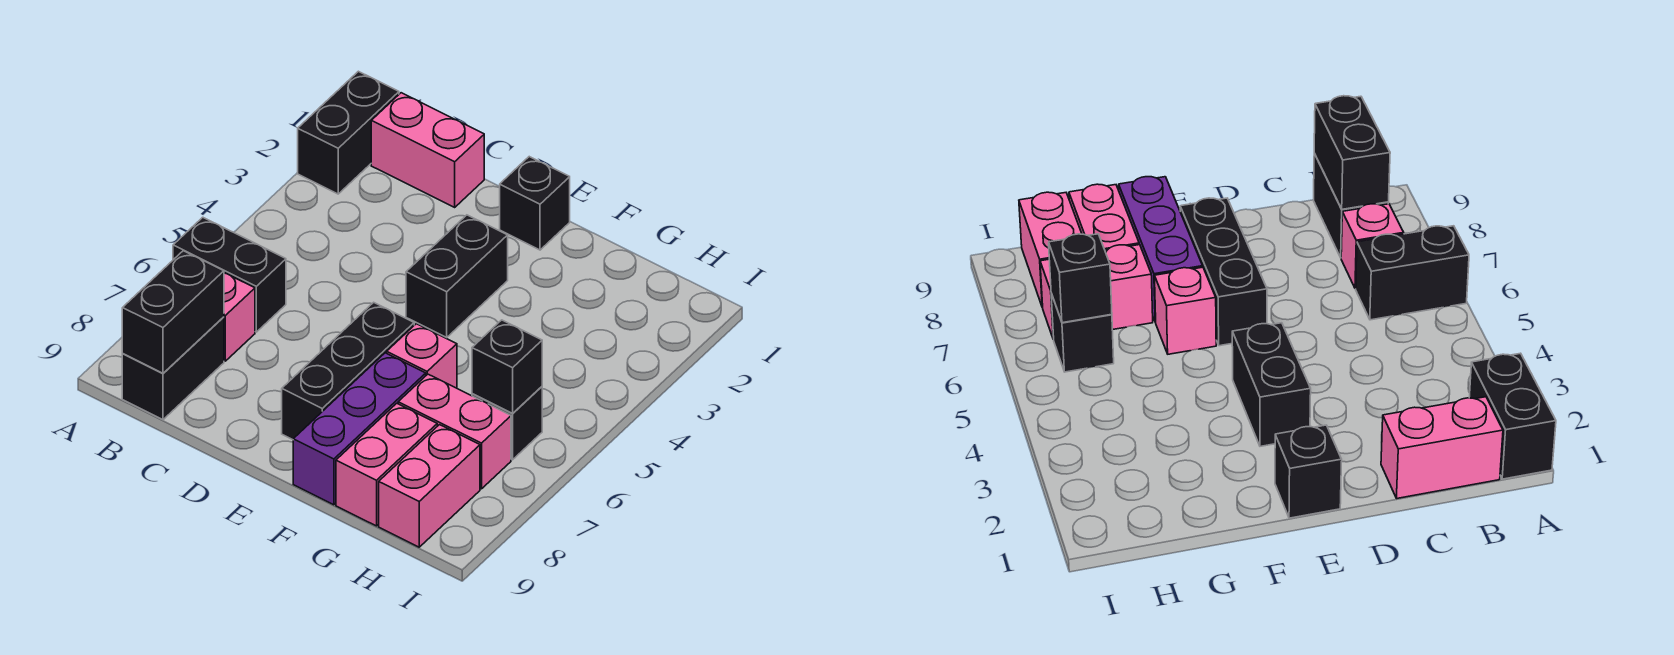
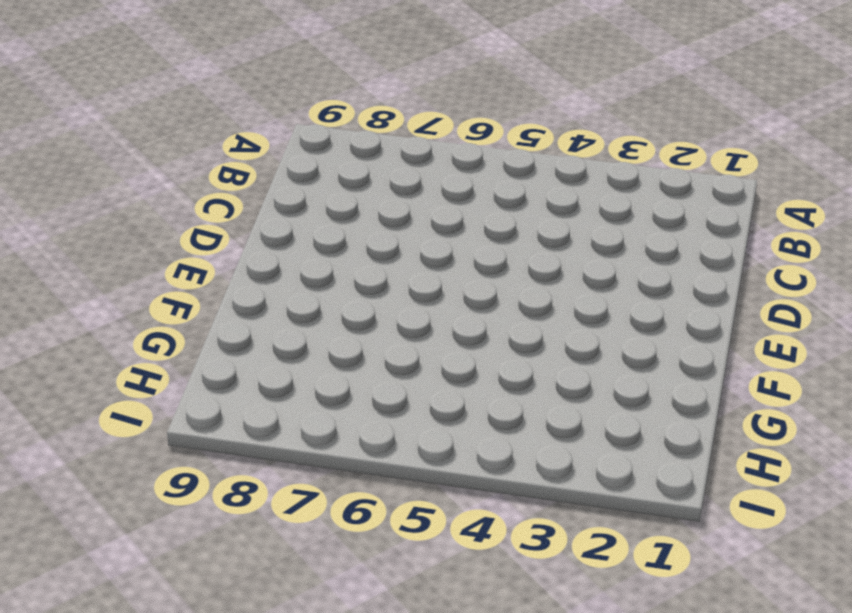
none -> black brick A1:A2 level 1
none -> black brick A6:B6 level 1
none -> pink brick B1:C1 level 1

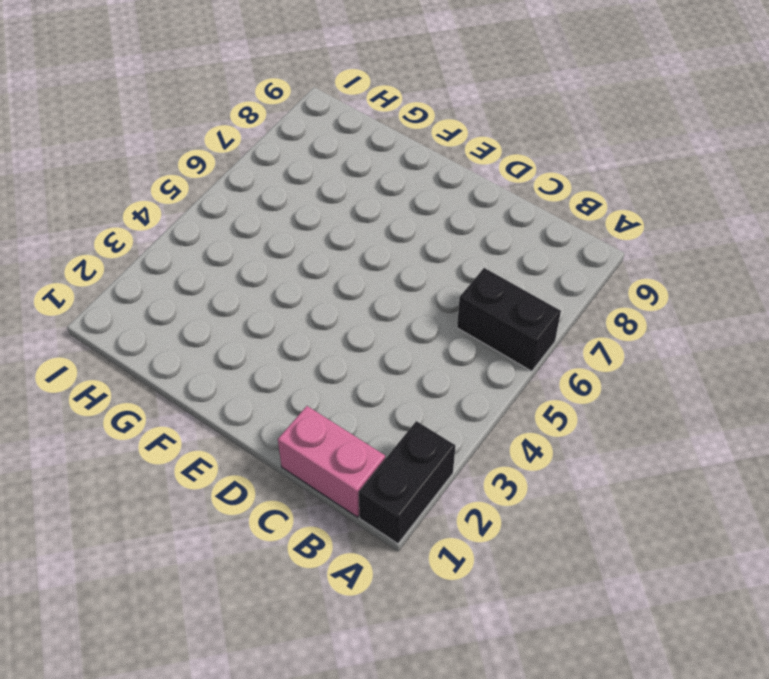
none -> pink brick B7 level 1
none -> black brick B8:B9 level 1
none -> black brick E1 level 1

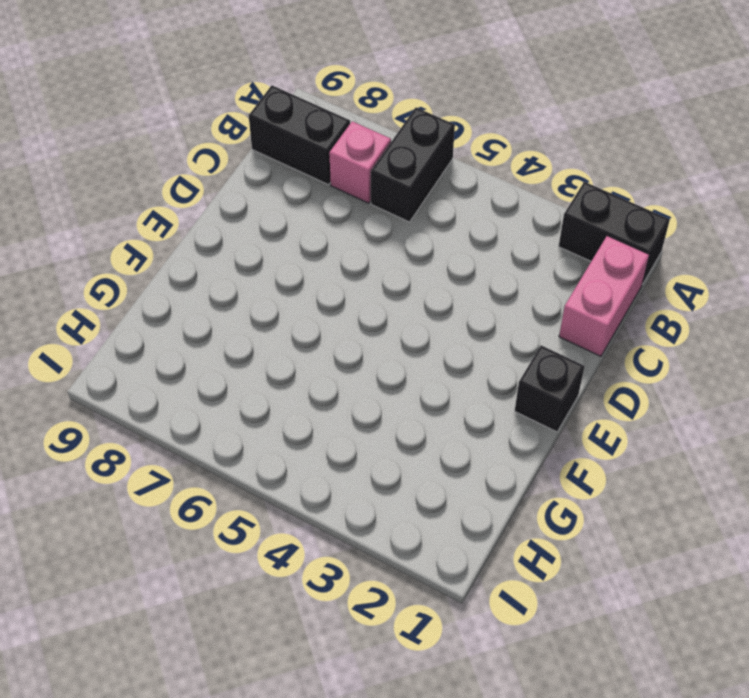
none -> black brick E3:E4 level 1
none -> black brick E6:E8 level 1
none -> pink brick F6 level 1

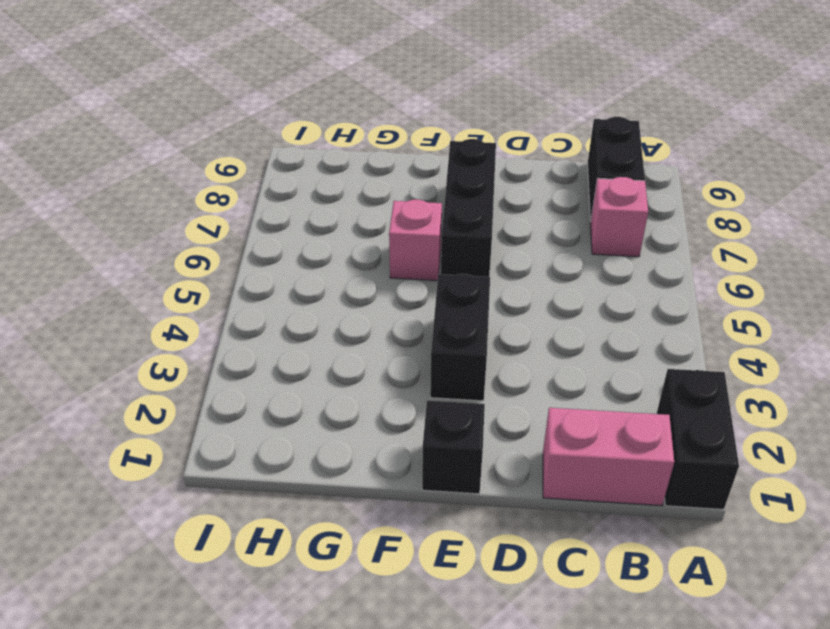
none -> black brick A6:B6 level 1
none -> purple brick F7:F9 level 1
none -> pink brick G7:H7 level 1

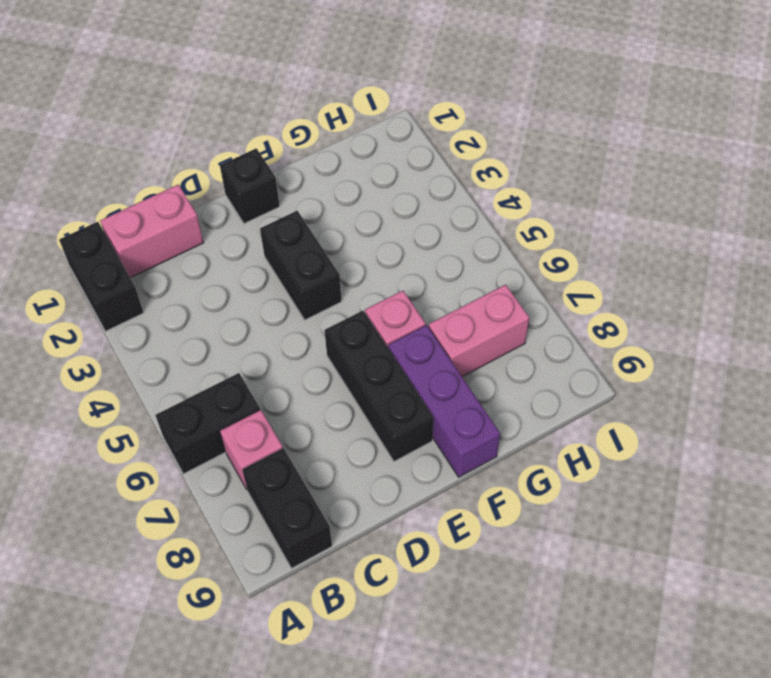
none -> pink brick G8:G9 level 1
none -> black brick H6 level 1
none -> pink brick H8:H9 level 1

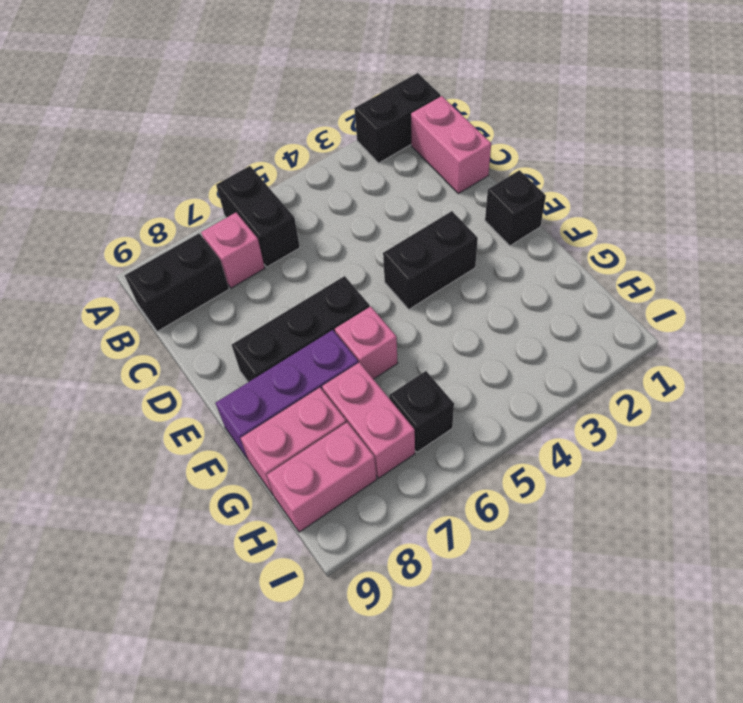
none -> black brick B8:B9 level 2
none -> black brick H6 level 2

